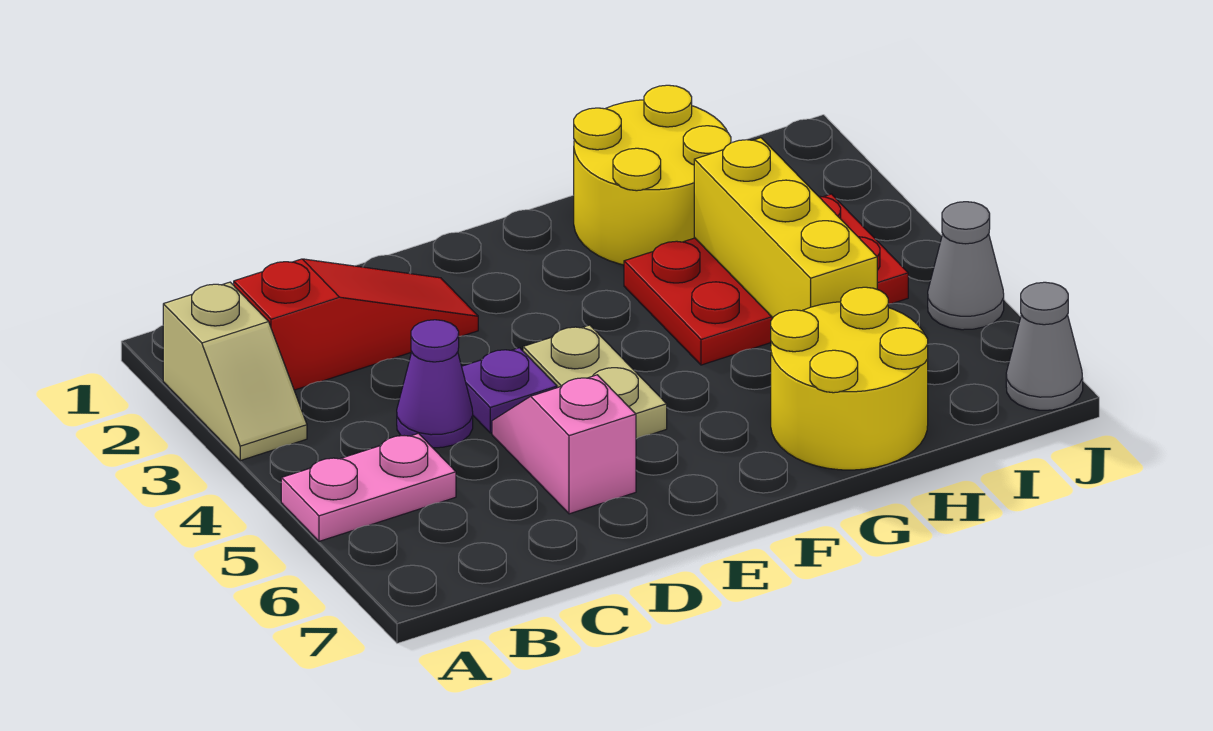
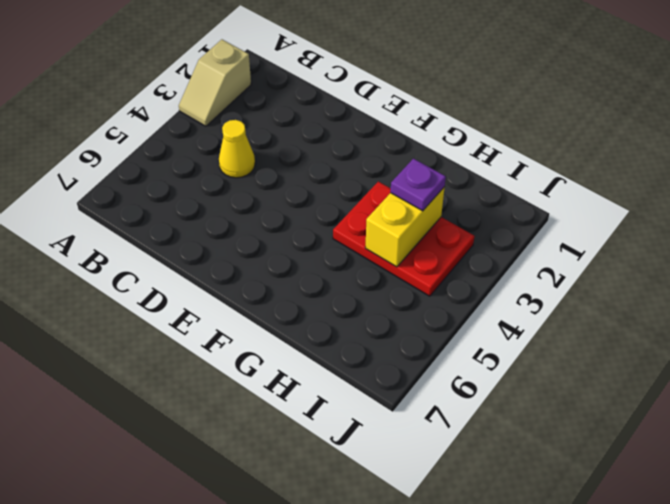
yellow cone C4 level 1 -> purple cone C4 level 1
yellow brick H3:H4 level 2 -> yellow brick H3:H5 level 2
purple plate H3 level 3 -> purple plate D4 level 1
none -> pink plate A5:B5 level 1
none -> red slope B2:D2 level 1 top B
none -> pink slope D5:D6 level 1 top 6

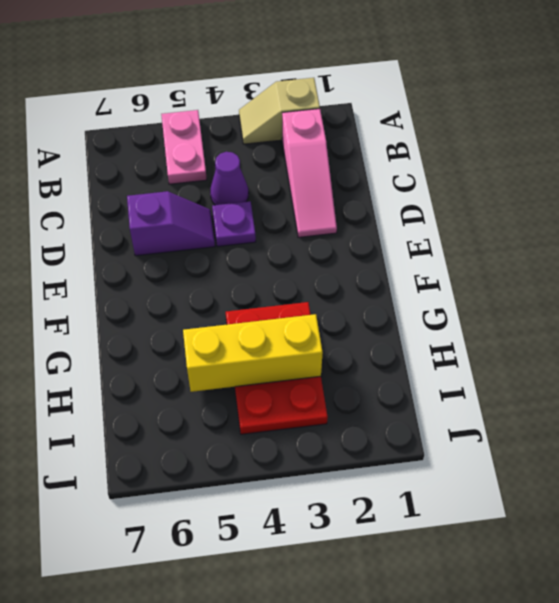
pink slope B2:D2 level 1 top B -> red slope B2:D2 level 1 top B
purple slope D5:D6 level 1 top 6 -> pink slope D5:D6 level 1 top 6
none -> tan plate E4:E5 level 1
none -> yellow round brick G1:H2 level 1
none -> yellow round brick G6:H7 level 1

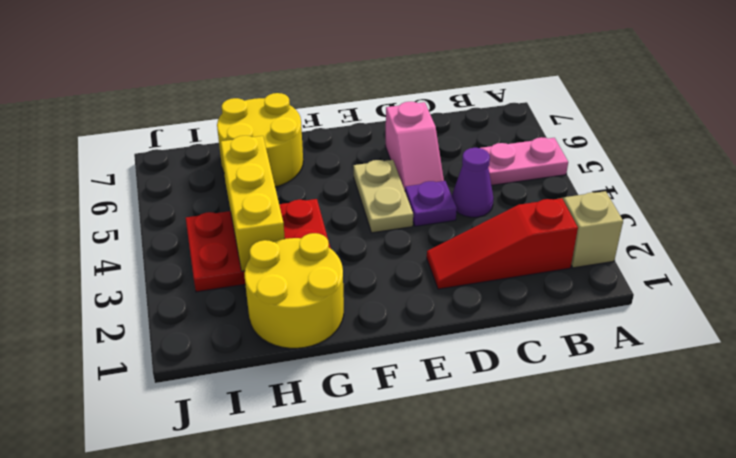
none -> grey cone J5 level 1
none -> grey cone J7 level 1

